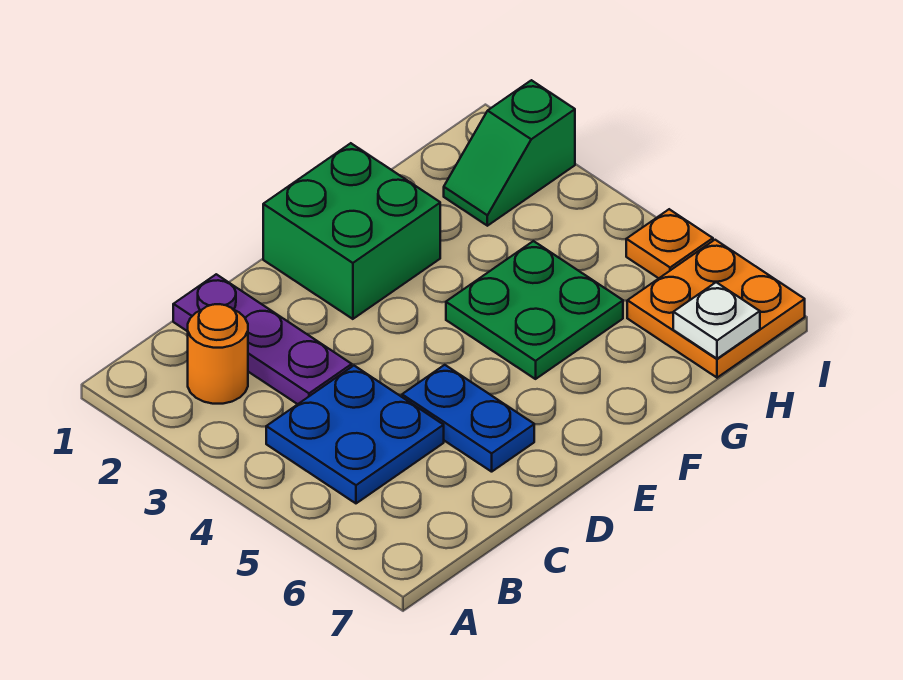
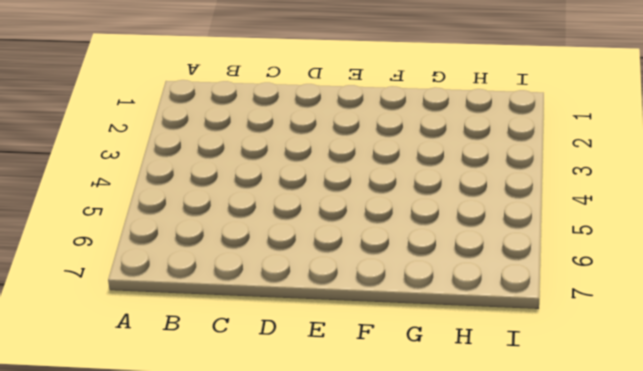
none -> orange round brick B2 level 1
none -> blue plate B4:C5 level 1

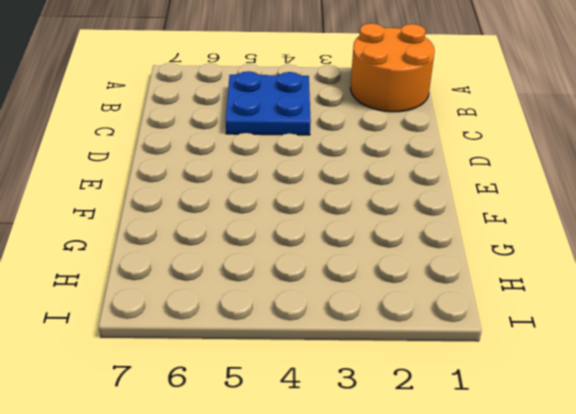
orange round brick A1:B2 level 1 -> orange round brick B2 level 1
none -> purple plate C1:C3 level 1
none -> blue plate D5:D6 level 1

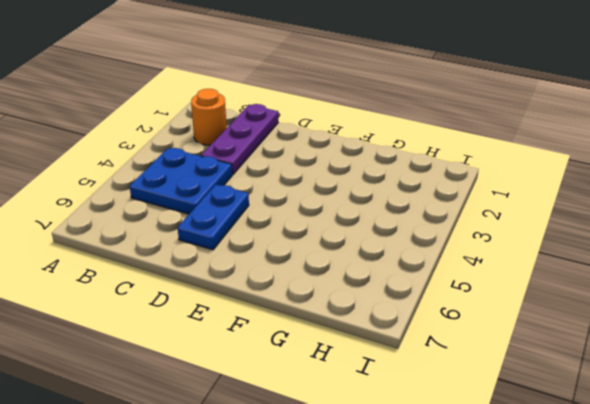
none -> green brick E1:F2 level 1
none -> green plate F4:G5 level 1

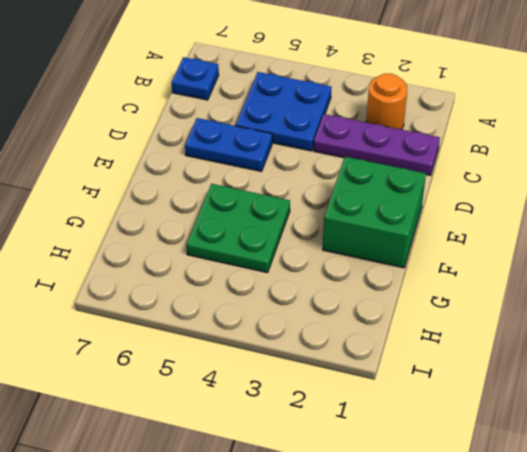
blue plate B7 level 1 -> none
none -> green slope H2:I2 level 1 top I
none -> orange plate H6:I7 level 1

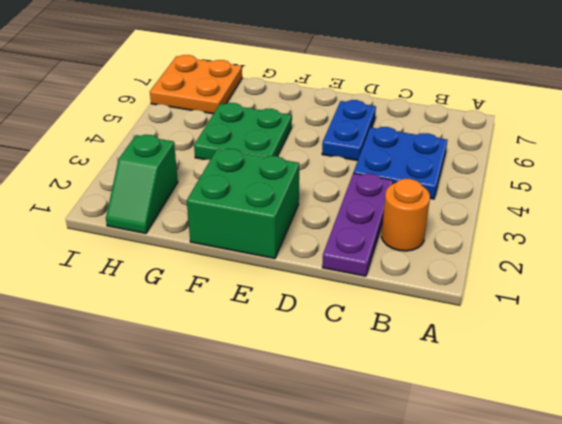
green slope H1:H2 level 1 top 2 -> green slope H2:I2 level 1 top I
none -> orange plate I5 level 1
none -> white plate H7 level 2

